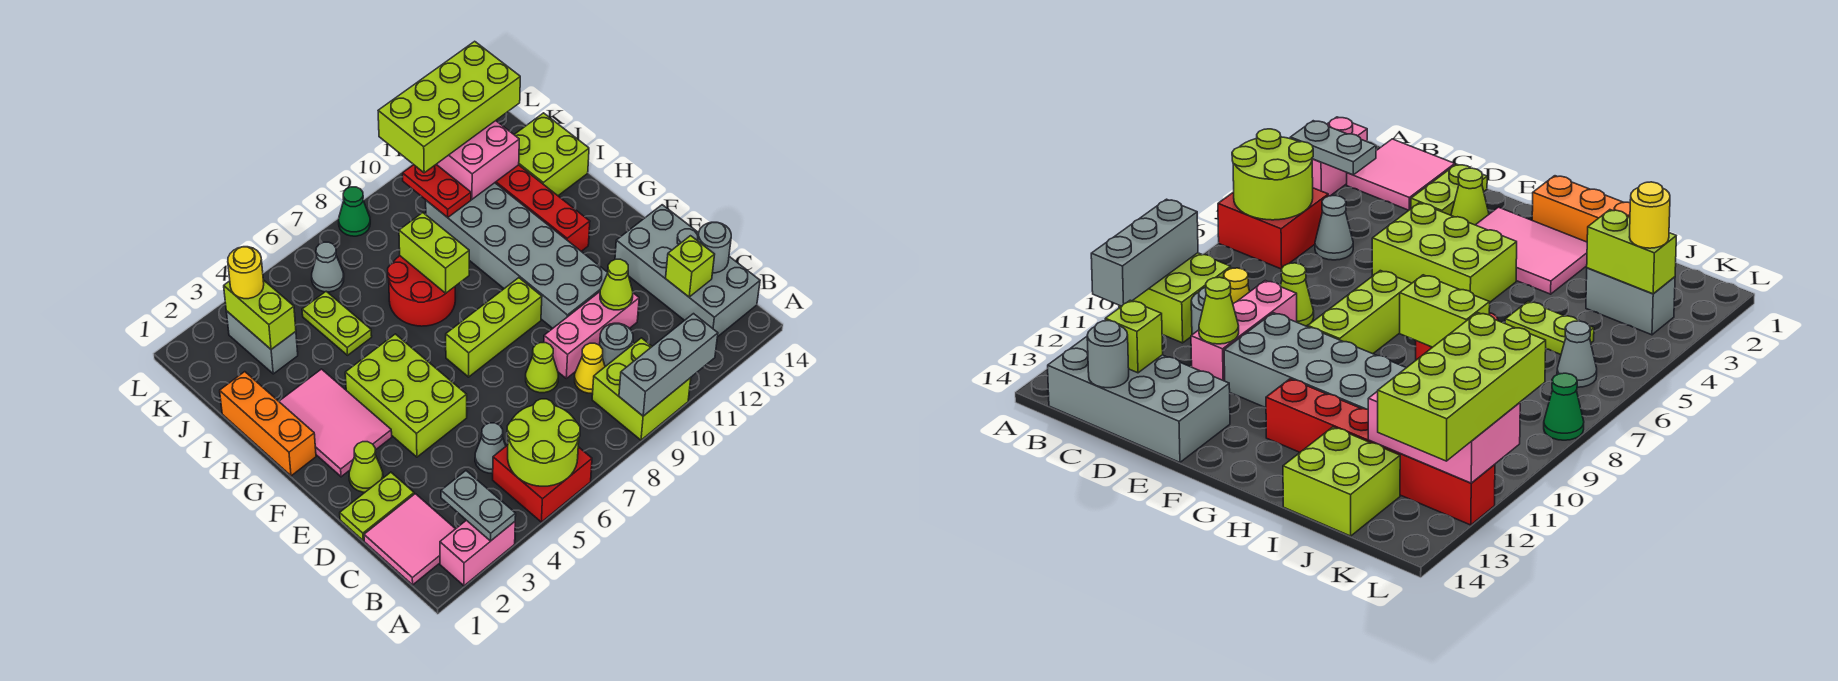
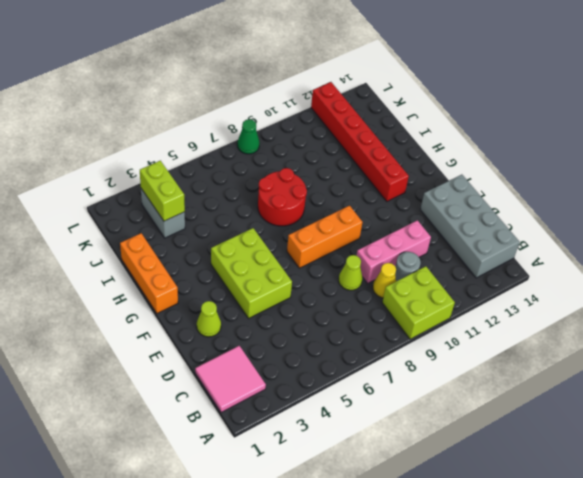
orange brick F7:F9 level 1 -> lime brick F7:F9 level 1
none -> pink brick A2:A3 level 1
none -> red brick A5:B6 level 1
none -> grey cone C5 level 1
none -> lime plate D1:D2 level 1

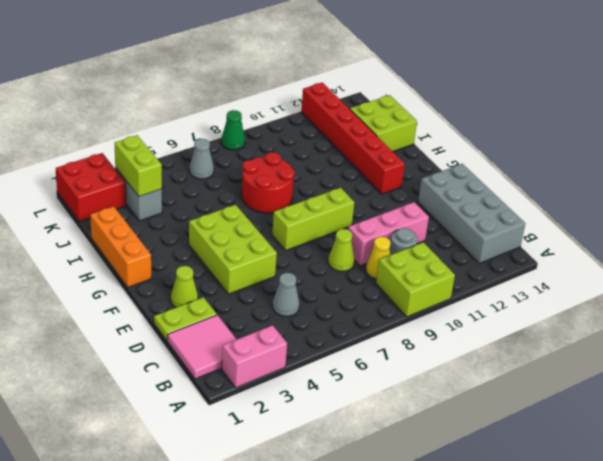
red brick K1:L2 level 1 -> red brick A5:B6 level 1
none -> grey brick E10:J11 level 1
none -> pink tile F2:H3 level 1
none -> lime plate I5:J5 level 1
none -> grey plate A3:B3 level 2

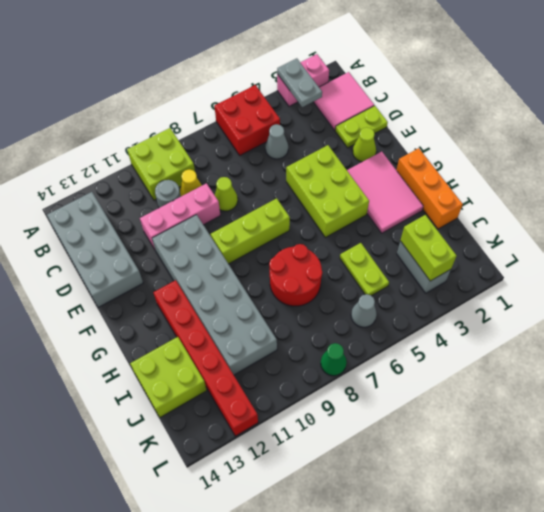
none -> lime round brick A5:B6 level 2
none -> grey brick A9:A11 level 2
none -> lime brick C13 level 2
none -> grey round brick C14 level 2

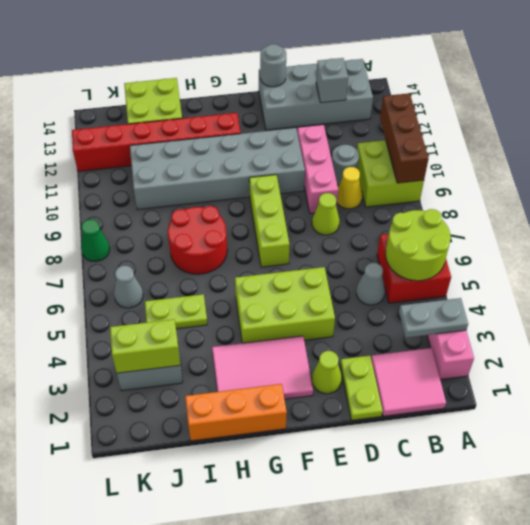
brown brick A9:A11 level 2 -> grey brick A9:A11 level 2
grey brick C13 level 2 -> lime brick C13 level 2
grey round brick E14 level 2 -> grey round brick C14 level 2
none -> lime cone D11 level 2
none -> lime brick H8:I8 level 2
none -> red plate J10:K10 level 2
none -> pink brick J11:L12 level 2

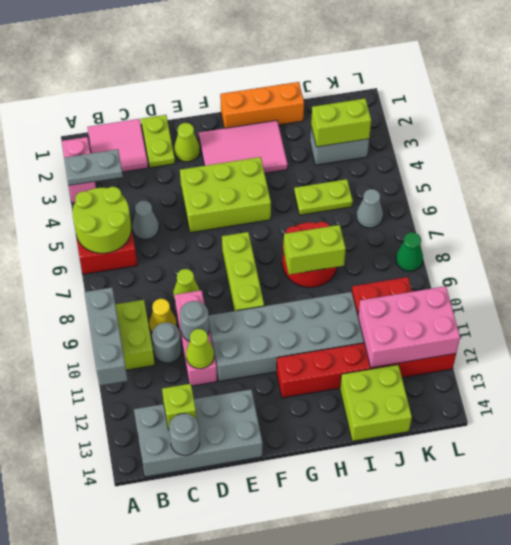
grey round brick D10 level 2 -> none
none -> yellow round brick K3 level 3
none -> lime brick K10:L13 level 3

